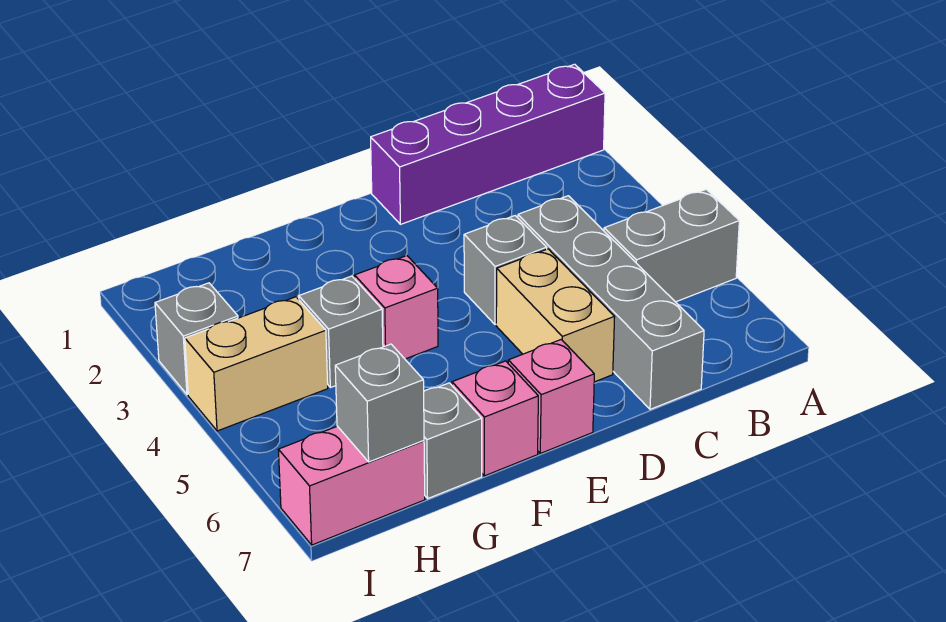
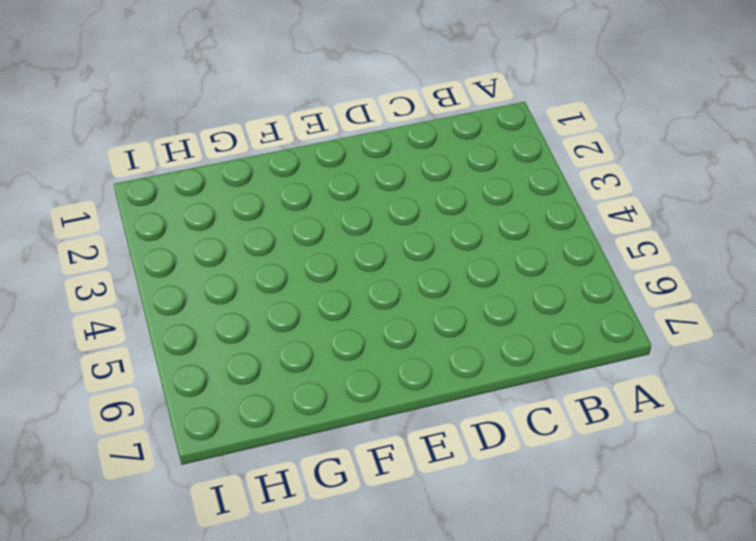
none -> purple brick A1:D1 level 1
none -> grey brick A5:B5 level 1
none -> grey brick C4:C7 level 1

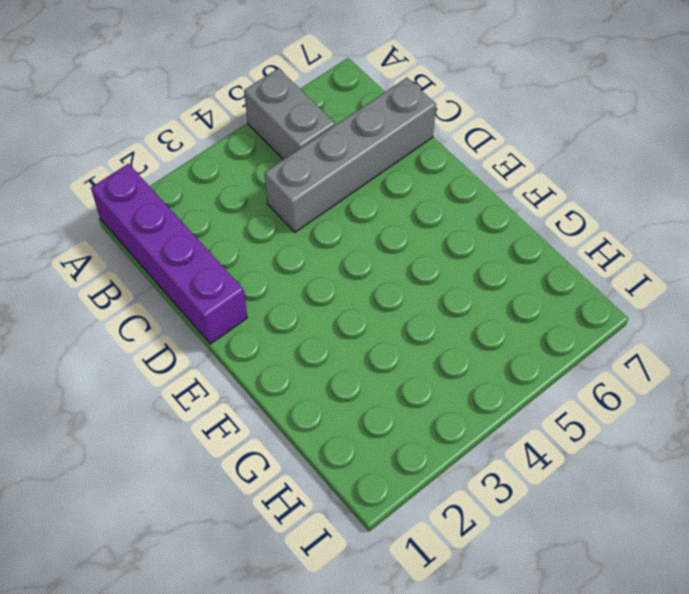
none -> grey brick D4 level 1
none -> tan brick D5:D6 level 1
none -> pink brick E7 level 1

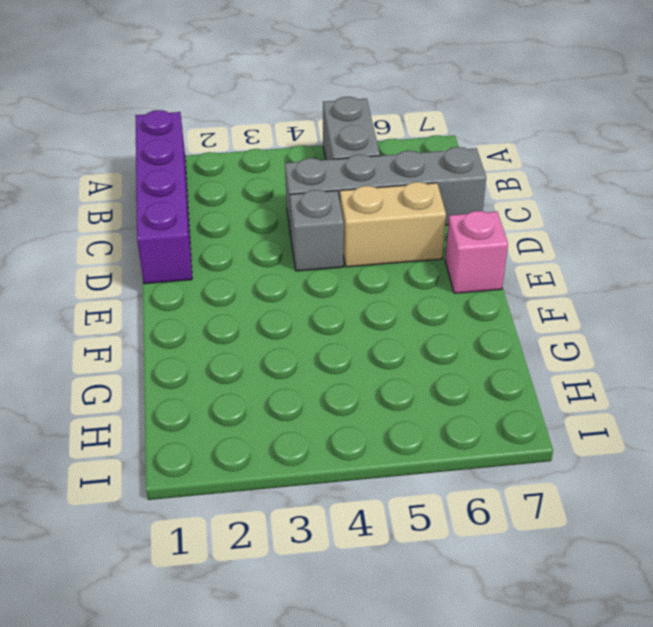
none -> pink brick F4 level 1
none -> pink brick F7 level 1
none -> grey brick G4 level 1

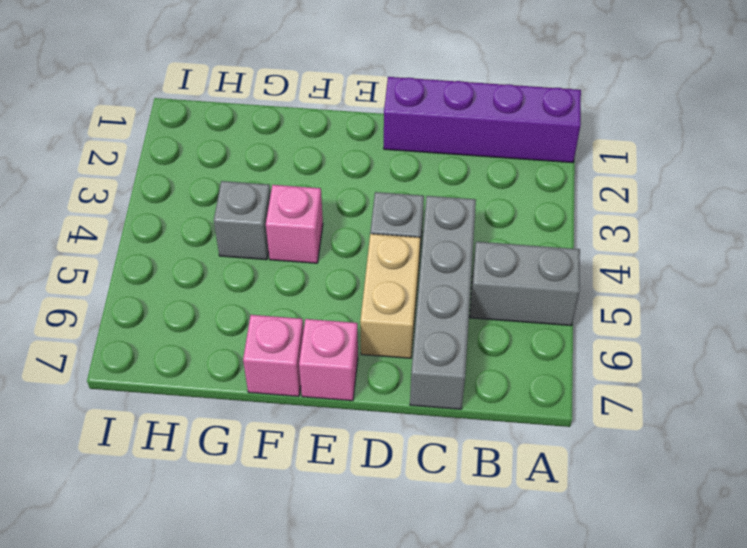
none -> grey brick G7 level 1
none -> tan brick H4:I4 level 1
none -> pink brick H7:I7 level 1

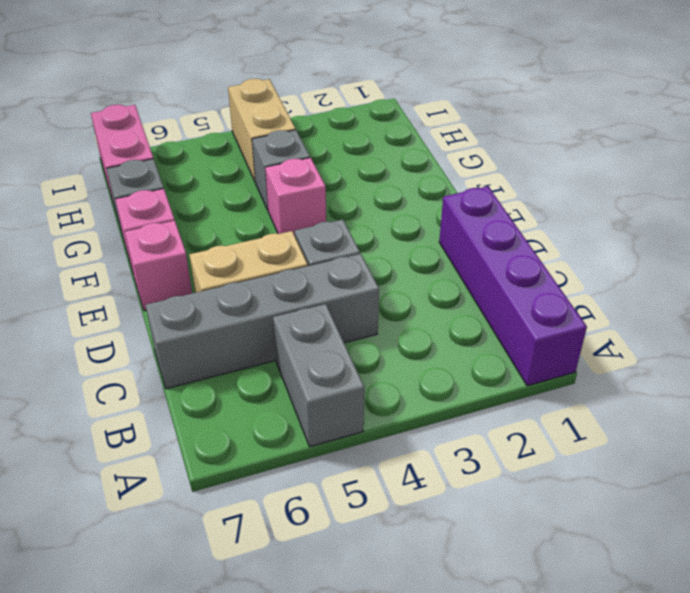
none -> grey brick I3 level 1
none -> grey brick H7 level 2

